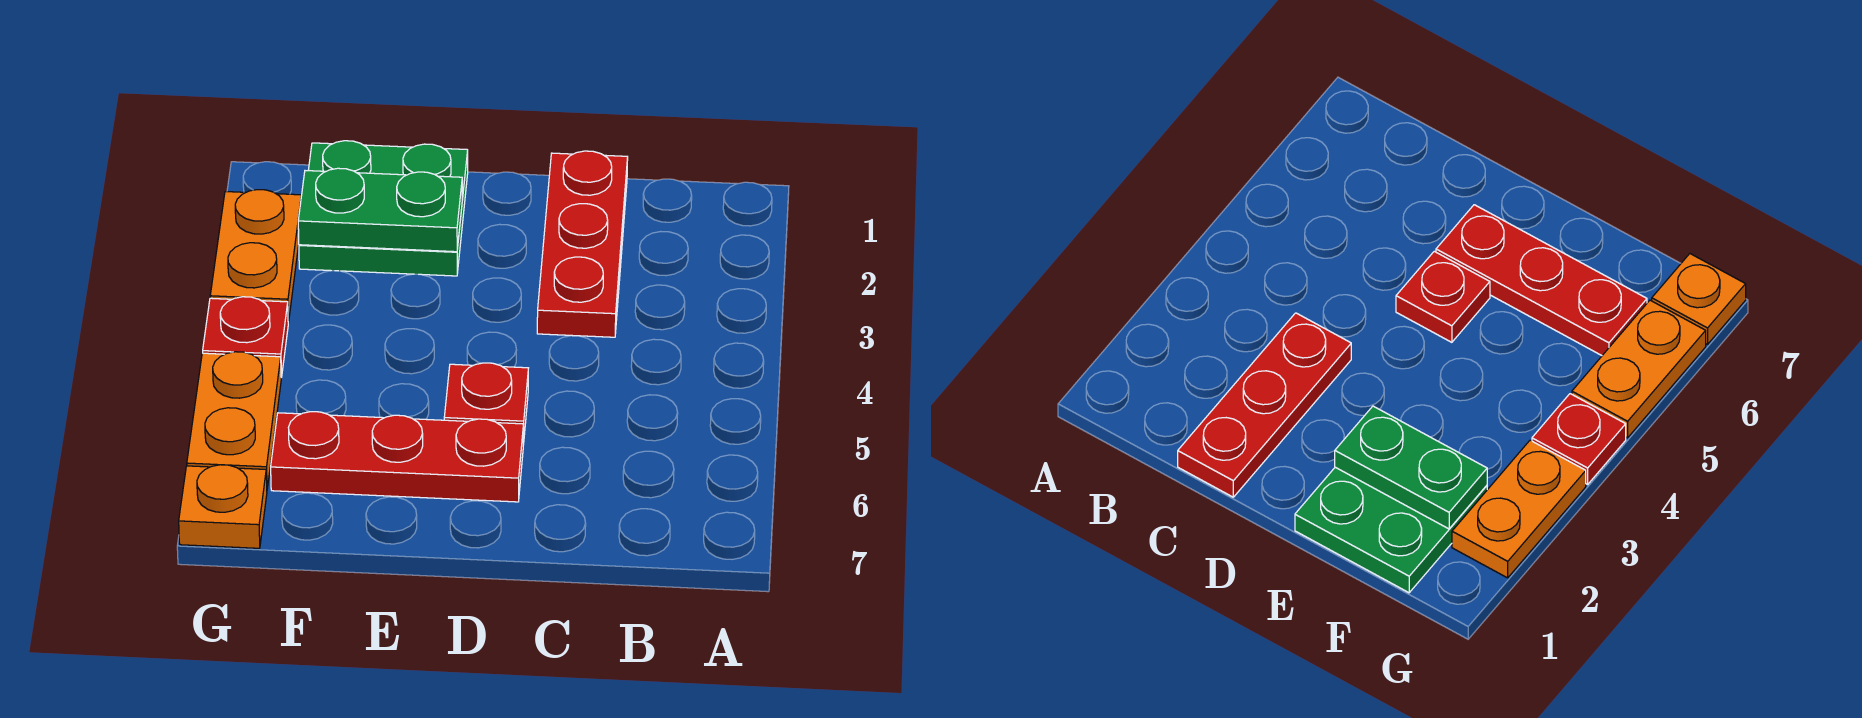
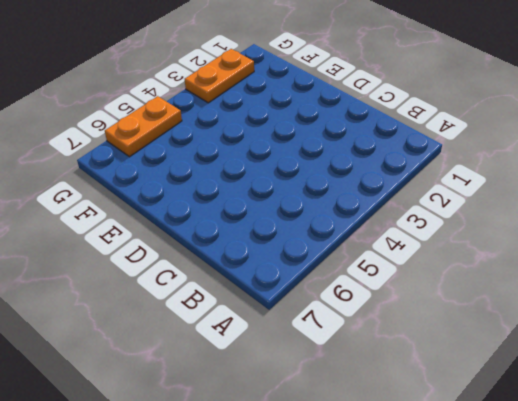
none -> red plate C1:C3 level 1
none -> red plate D5 level 1

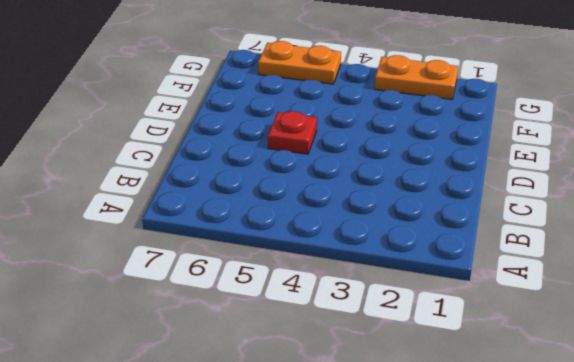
none -> red plate C1:C3 level 1
none -> red plate D6:F6 level 1

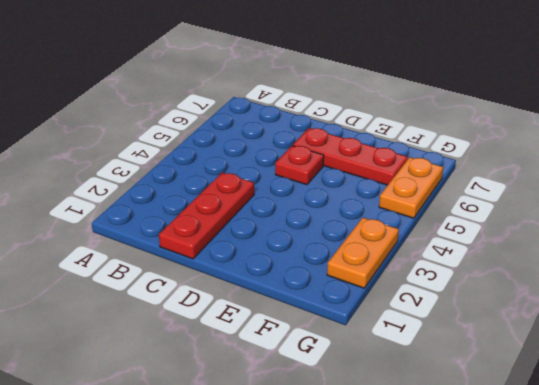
none -> green plate E1:F2 level 1
none -> red plate G4 level 1

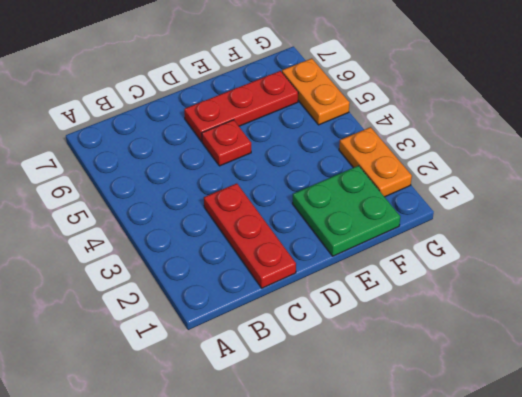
none -> red plate G4 level 1
none -> orange plate G7 level 1

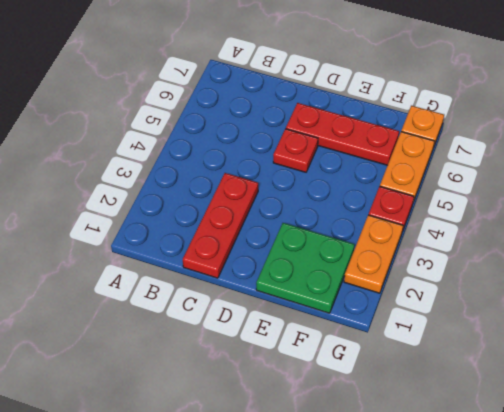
none -> green plate E2:F2 level 2

